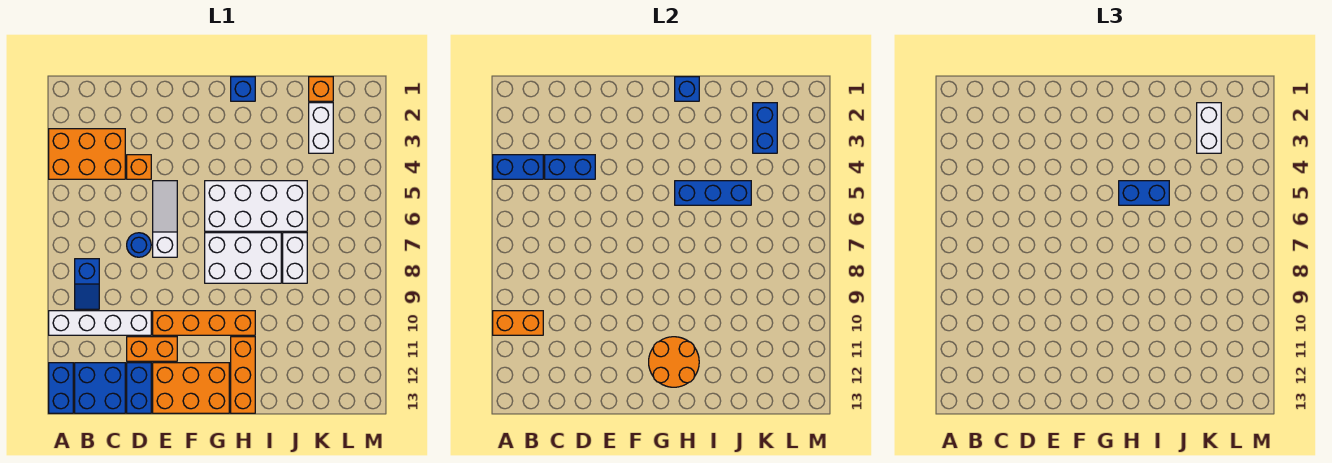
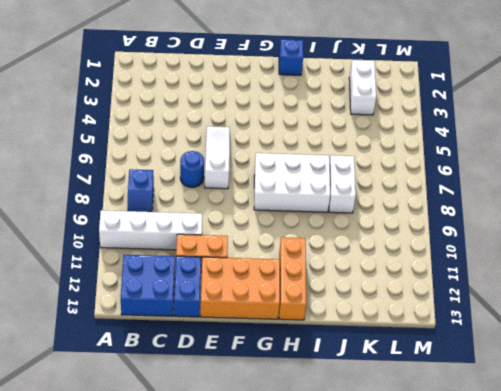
none -> orange brick A3:C4 level 1
none -> blue brick A12:A13 level 1
none -> orange brick D4 level 1

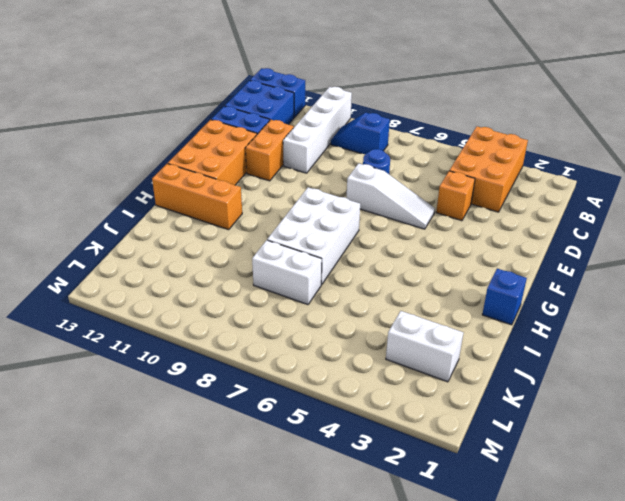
none -> orange brick E10:H10 level 1
none -> white brick G5:J6 level 1
none -> orange brick K1 level 1

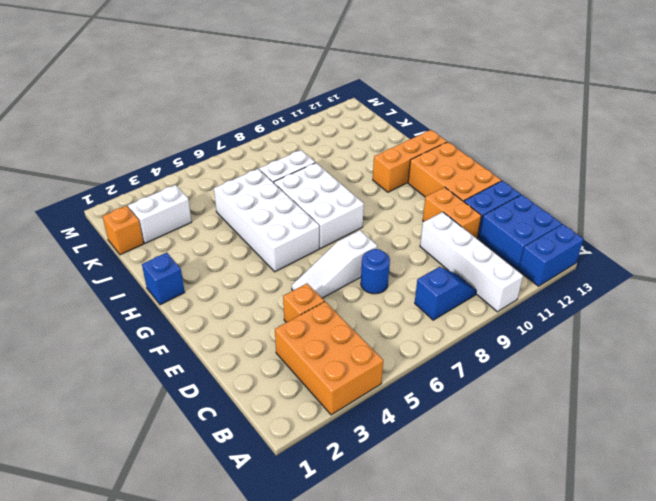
none -> orange brick E10:H10 level 1
none -> blue brick A4:B4 level 2
none -> orange brick A10:B10 level 2

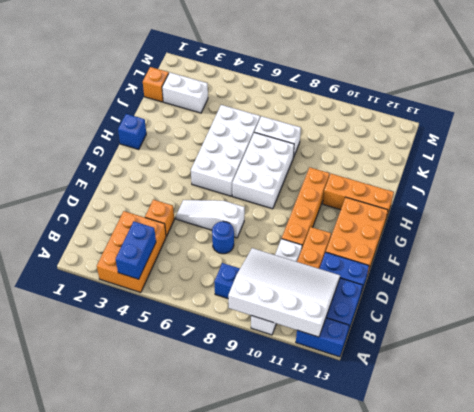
white slope A9:C12 level 2 top A -> orange brick A10:B10 level 2
none -> blue brick C4:D4 level 2
none -> orange round brick G11:H12 level 2
none -> blue brick H1 level 2

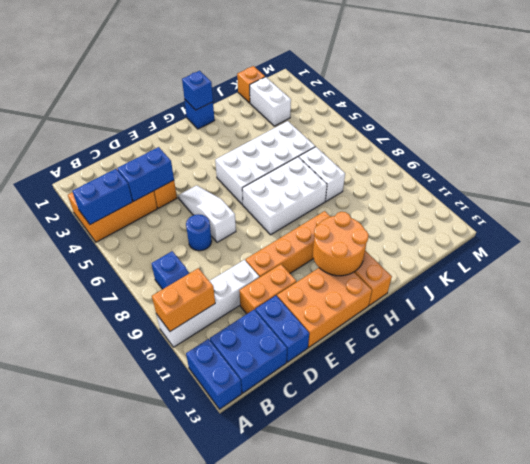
none -> blue brick H5:J5 level 2
none -> blue brick K2:K3 level 2
none -> blue brick H5:I5 level 3

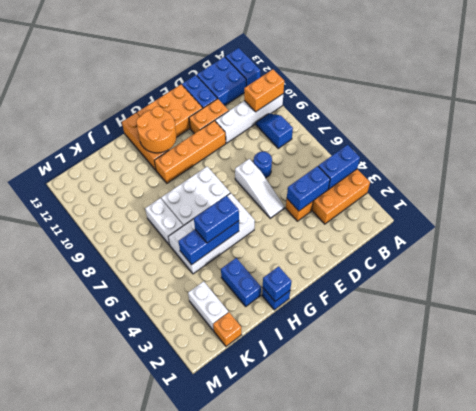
blue brick I2:I3 level 1 -> blue brick K2:K3 level 2
none -> white brick K2:K3 level 3

